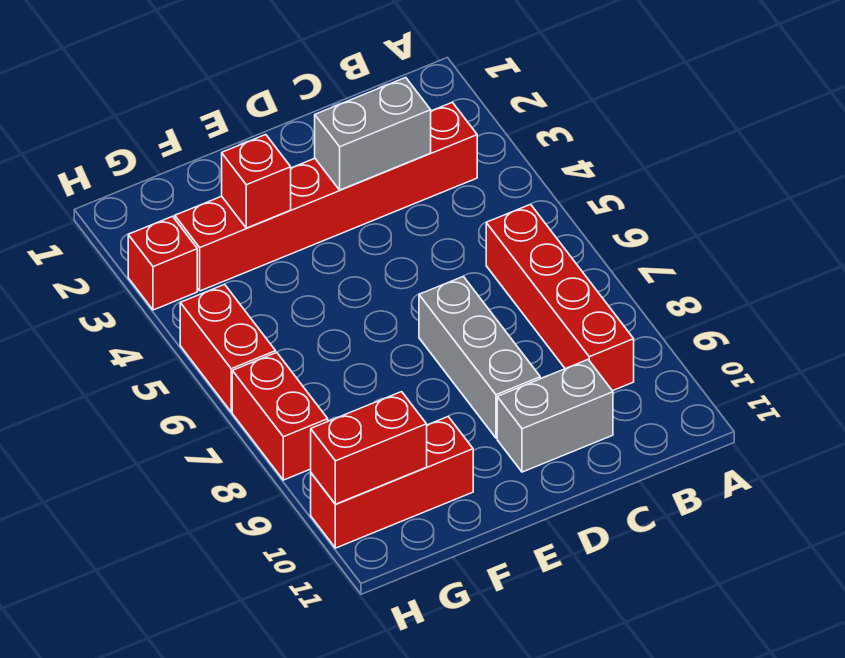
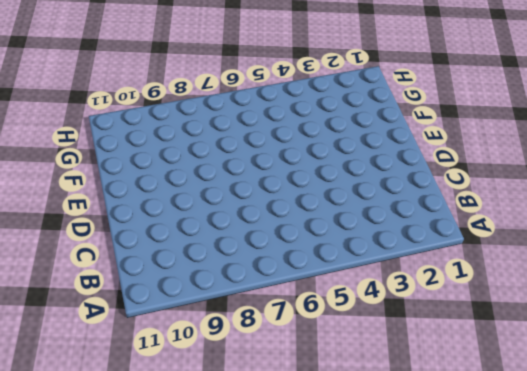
none -> red brick B3:G3 level 1
none -> red brick B6:B9 level 1

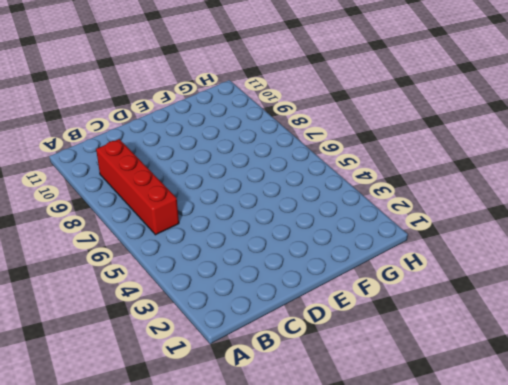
none -> red brick B3:G3 level 1
none -> grey brick C10:D10 level 1

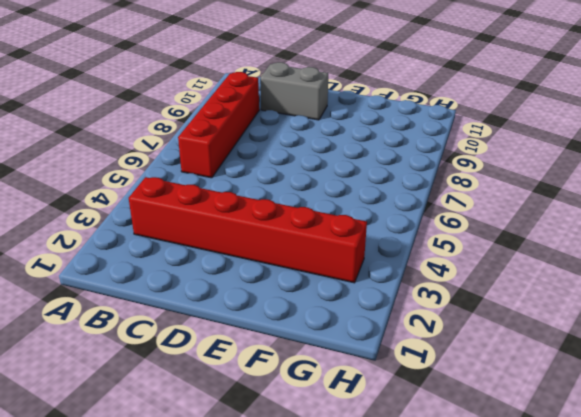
none -> grey brick D7:D9 level 1
none -> red brick F10:H10 level 1

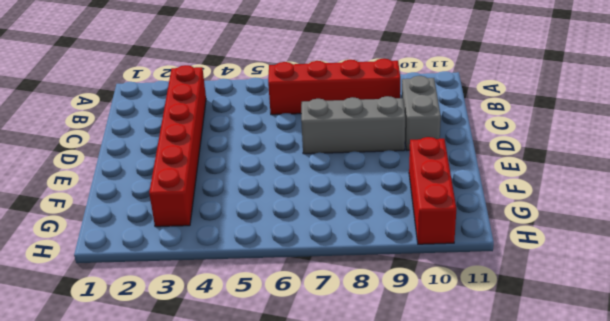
none -> red brick H3 level 1
none -> red brick H5:H6 level 1

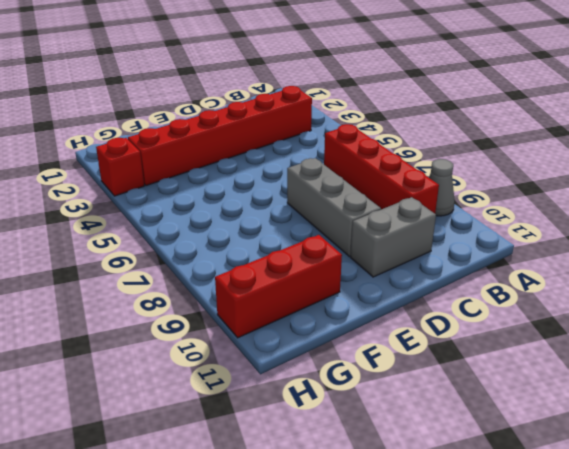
grey cone A9 level 1 -> none
none -> red brick H5:H6 level 1
none -> red brick H7:H8 level 1

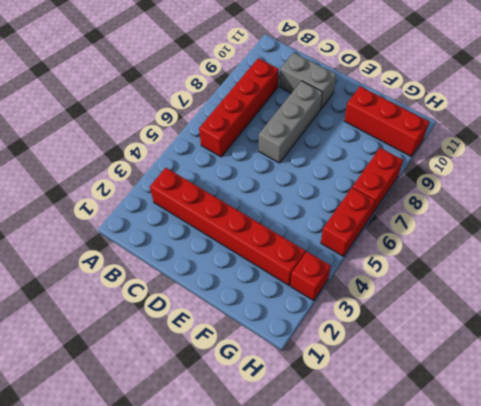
none -> grey brick C3:D3 level 2
none -> red brick F3 level 2

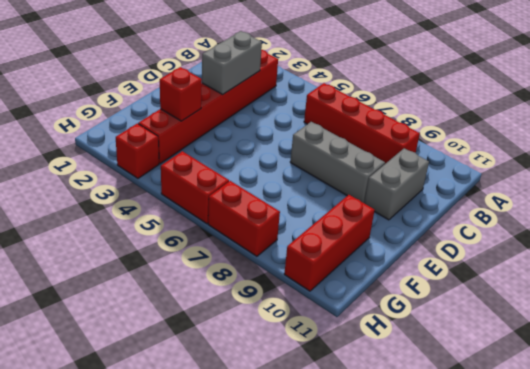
none -> red brick G10:H10 level 2

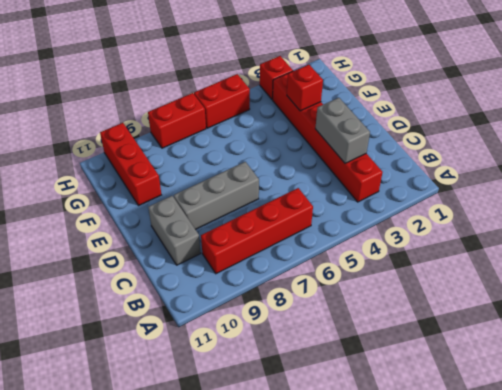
none -> red brick G10:H10 level 2

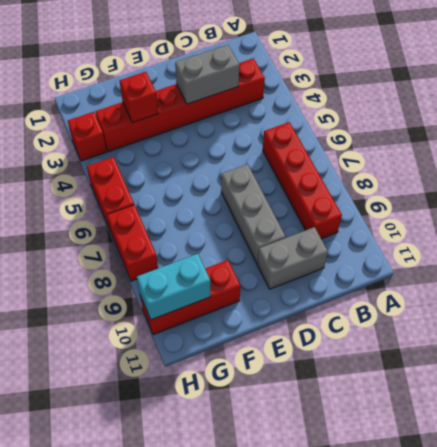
cyan brick G10:H10 level 2 -> red brick G10:H10 level 2

